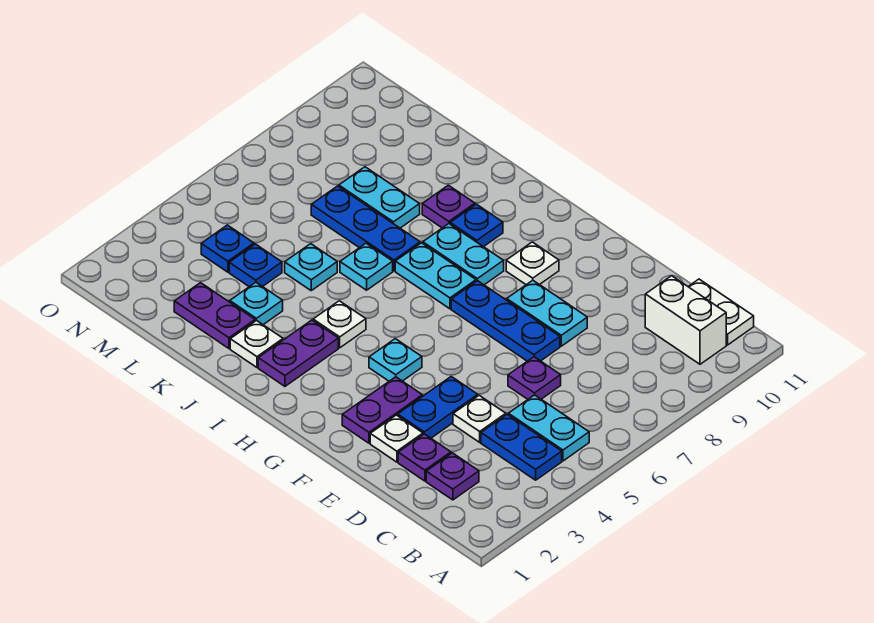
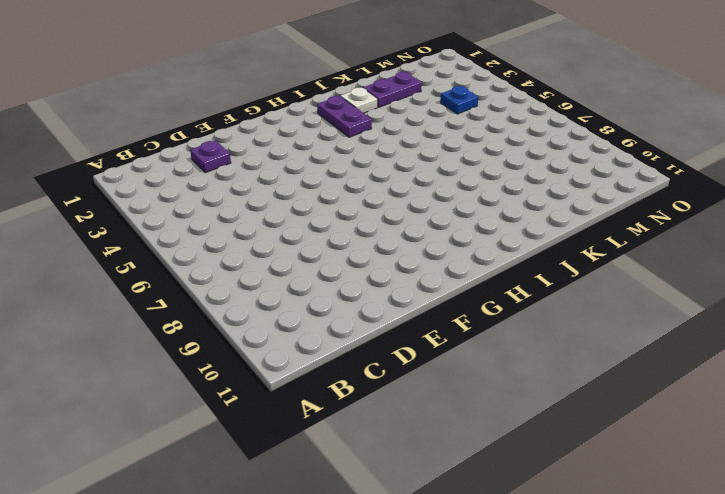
none -> blue plate B4:C4 level 1
none -> cyan plate B5:C5 level 1
none -> white brick B10:C10 level 1
none -> white plate B11:C11 level 1

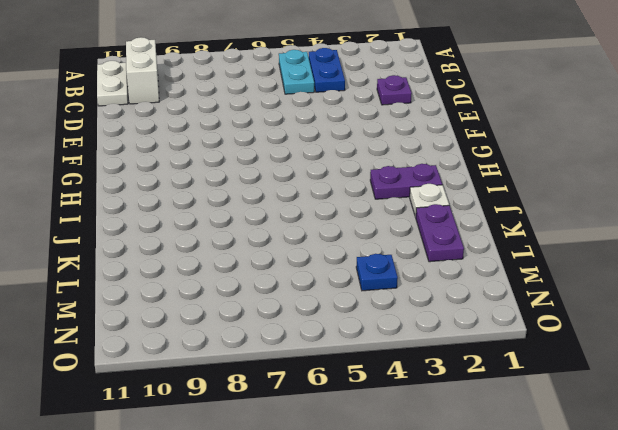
none -> purple plate C2 level 1
none -> white plate D4 level 1
none -> purple plate D6 level 1
none -> white plate E2 level 1

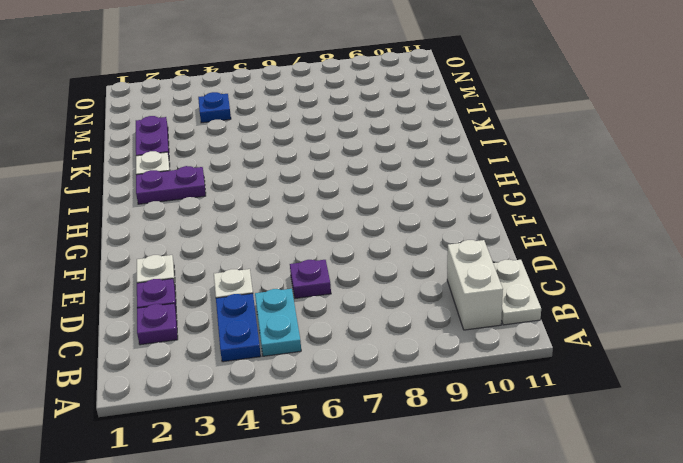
none -> blue plate E3:E4 level 1
none -> blue plate E7:G7 level 1
none -> cyan plate E8:F8 level 1
none -> purple plate F2:F3 level 1

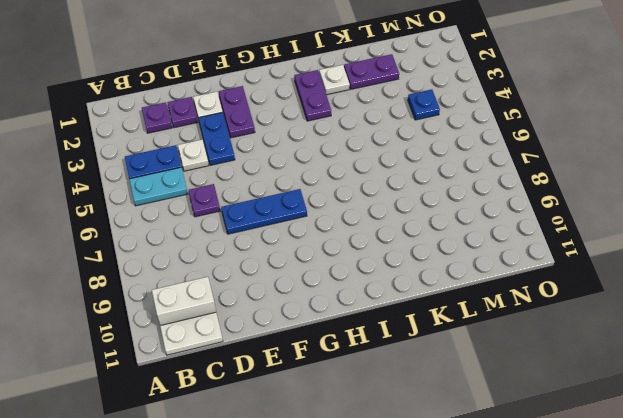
none -> cyan plate E8:F8 level 1
none -> cyan plate G4 level 1
none -> white plate G9 level 1
none -> cyan plate H7:I7 level 1

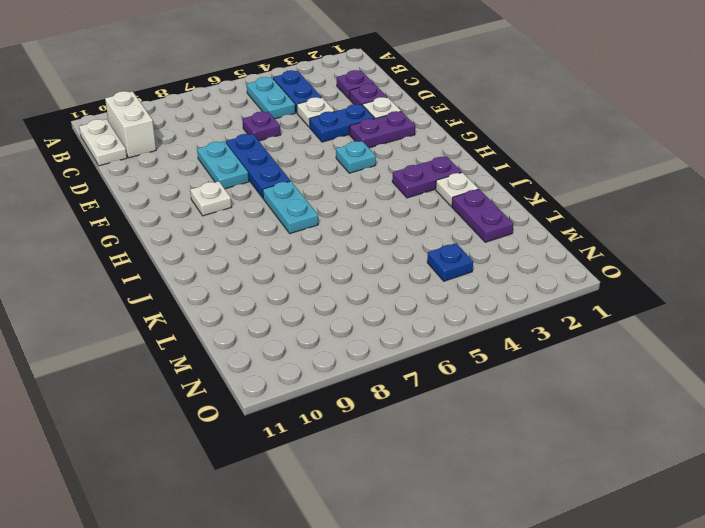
none -> cyan plate H8:I8 level 1
none -> white plate I4 level 1
none -> blue plate I9 level 1
none -> cyan plate J6 level 1

